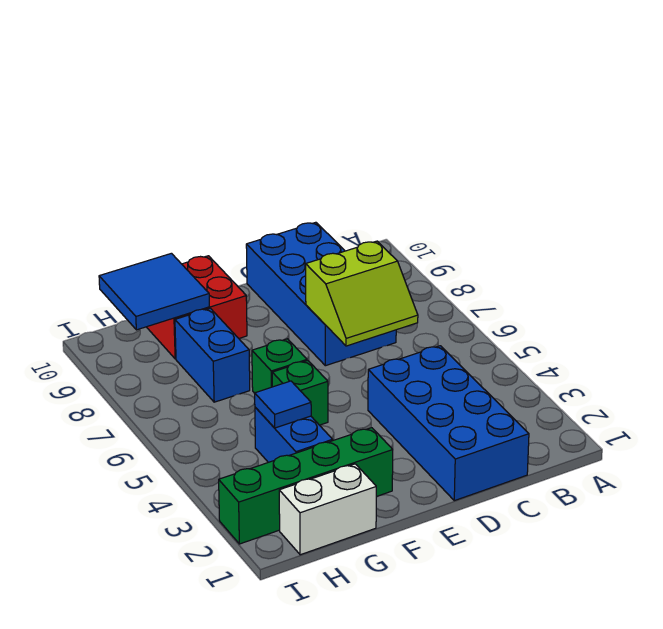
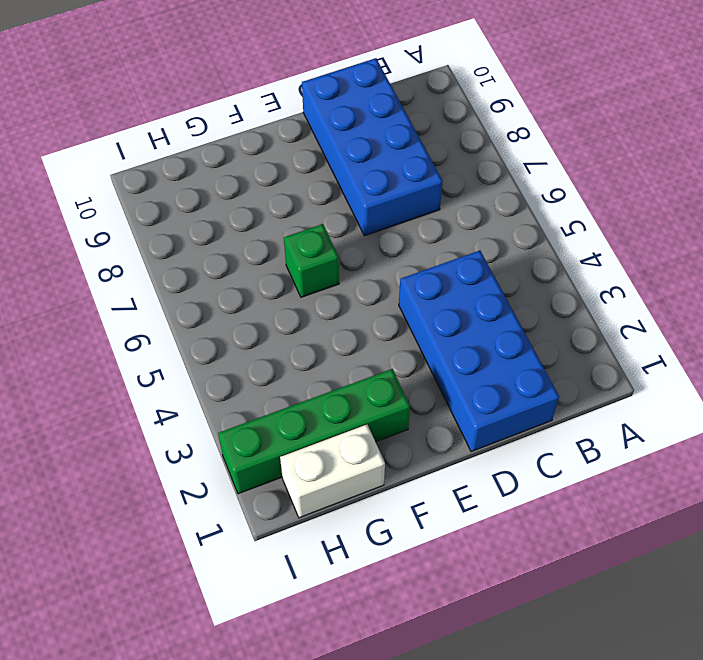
none -> green brick F5 level 1
none -> red brick F9:G10 level 1
none -> blue brick G3:G4 level 1

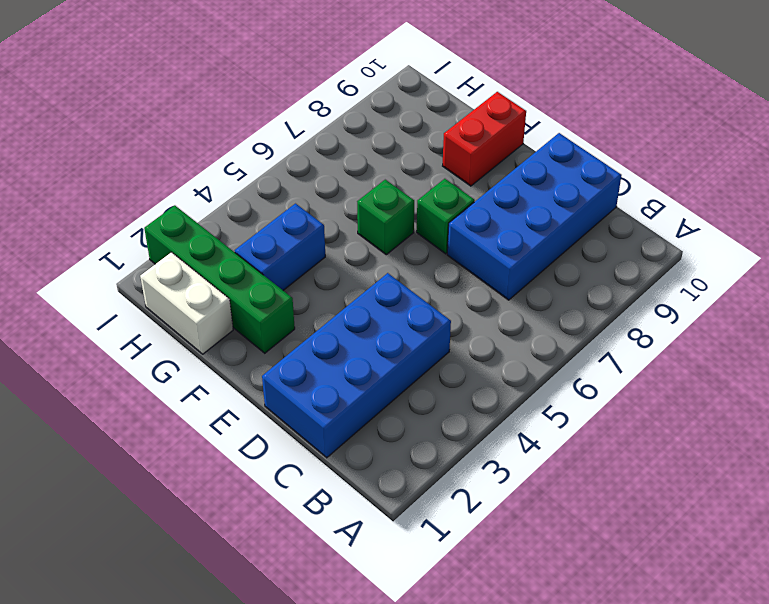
green brick E7 level 1 -> green brick F5 level 1
red brick F9:F10 level 1 -> red brick F9:G10 level 1
none -> blue brick G7:G8 level 1
none -> lime slope C6:D7 level 2 top 7
none -> blue tile G4 level 2

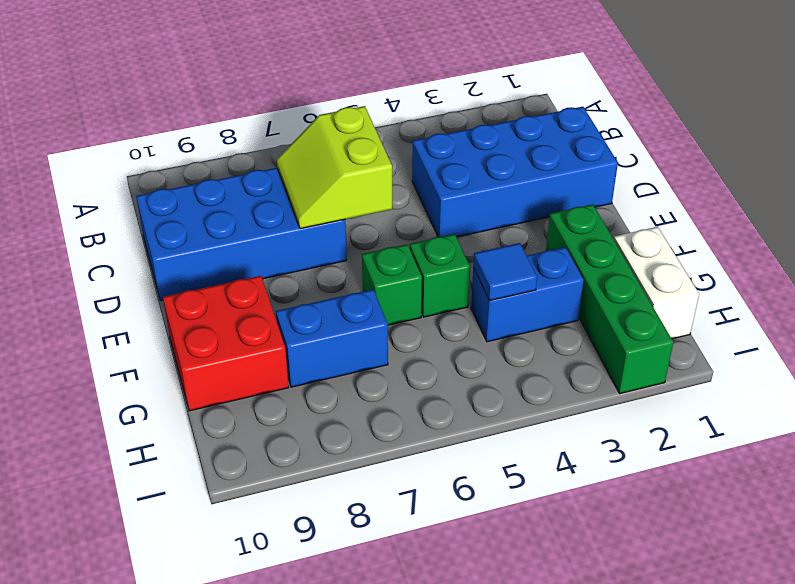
lime slope C6:D7 level 2 top 6 -> lime slope C6:D7 level 2 top 7
none -> blue tile G9:H10 level 2

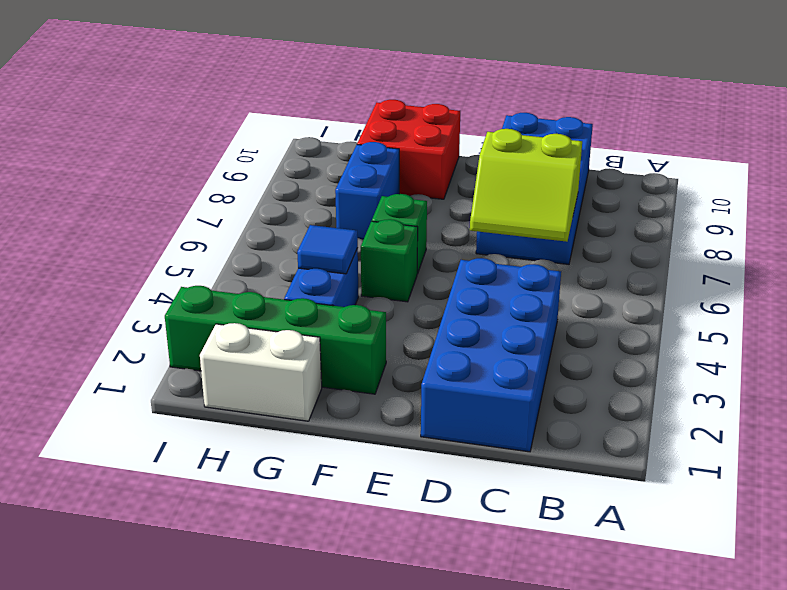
none -> blue tile G9:H10 level 2

